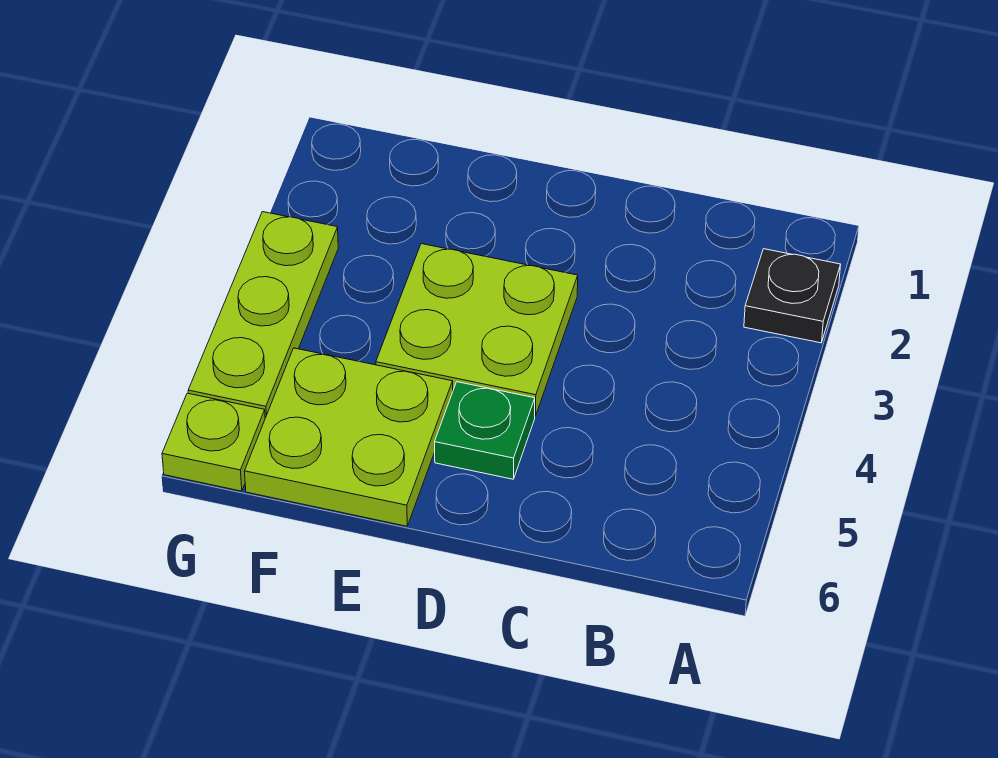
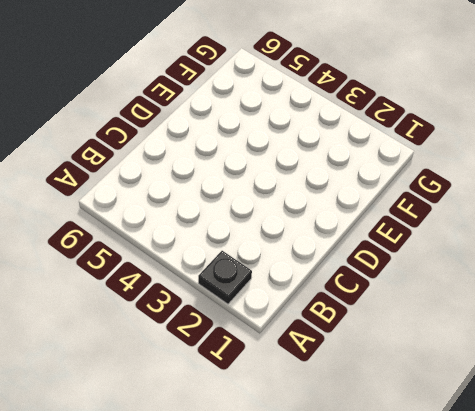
none -> lime plate D3:E4 level 1
none -> green plate D5 level 1

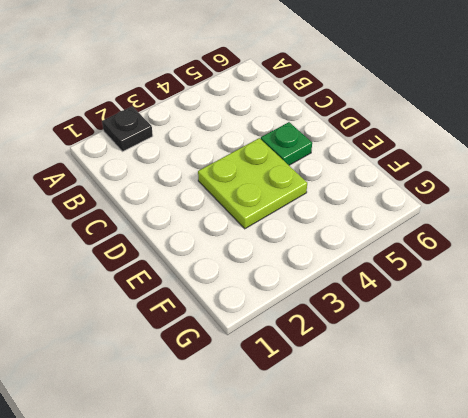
none -> lime plate E5:F6 level 1
none -> lime plate G3:G5 level 1

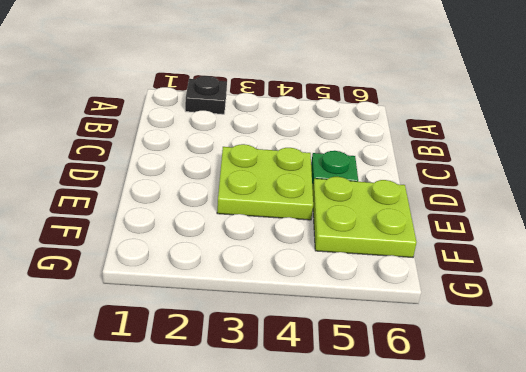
none -> lime plate G3:G5 level 1
none -> lime plate G6 level 1

